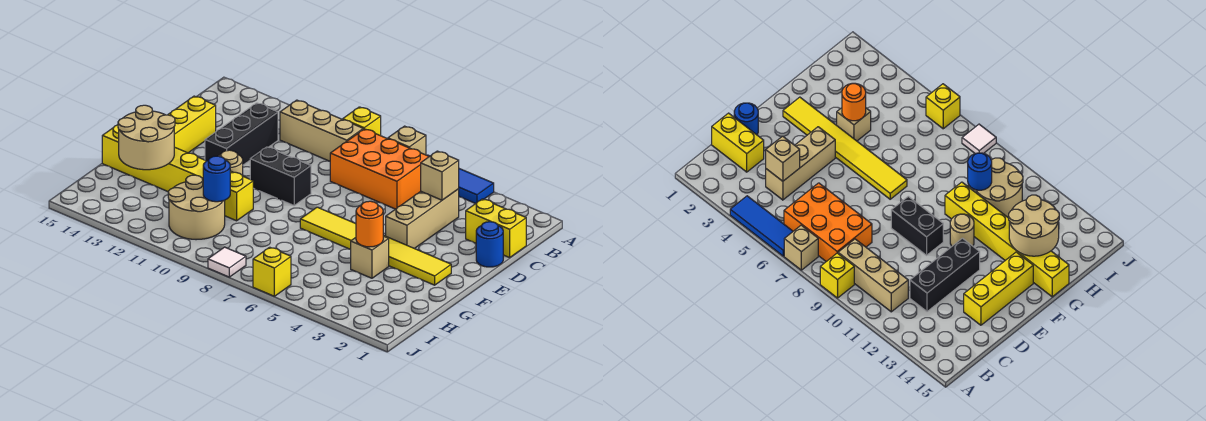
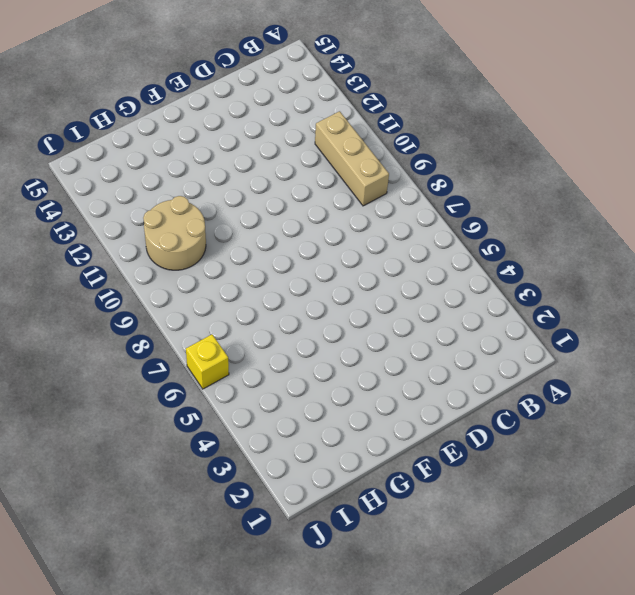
none -> blue tile A4:A6 level 1
none -> tan brick A7 level 1
none -> yellow brick A9 level 1

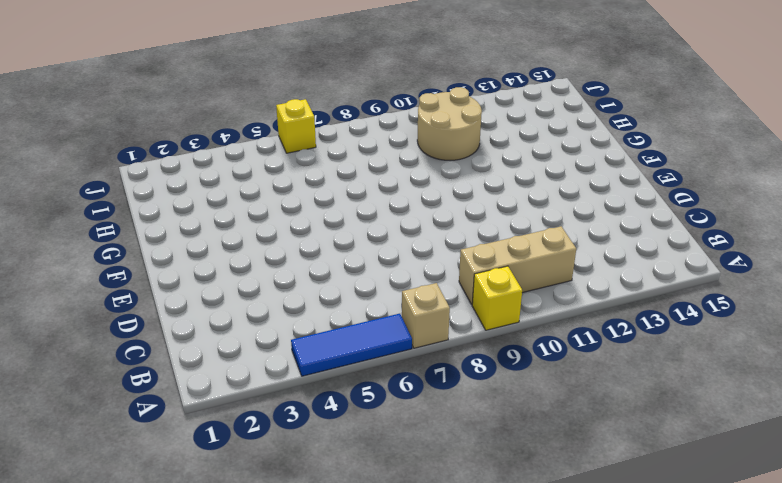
none -> orange brick B6:C8 level 1
none -> yellow brick C1:C2 level 1
none -> tan brick C4:E4 level 1

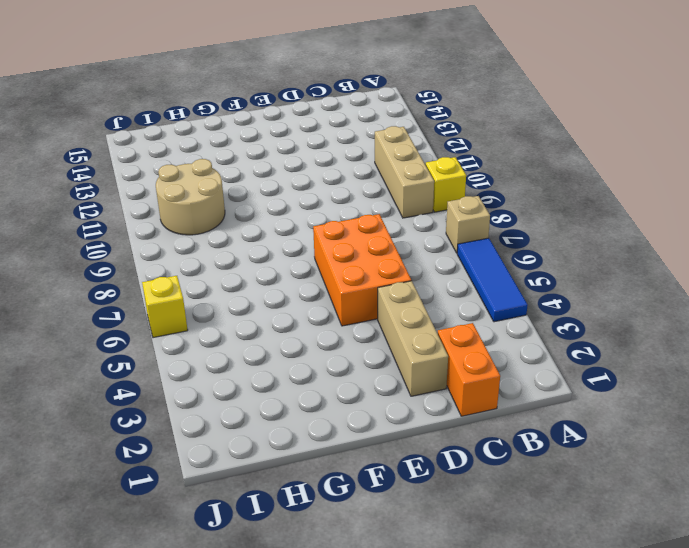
orange brick C1:C2 level 1 -> yellow brick C1:C2 level 1
tan brick D2:D4 level 1 -> tan brick C4:E4 level 1
orange brick D5:E7 level 1 -> orange brick B6:C8 level 1
none -> black brick C12:E12 level 1
none -> blue round brick D1 level 1
none -> yellow brick D14:F14 level 1

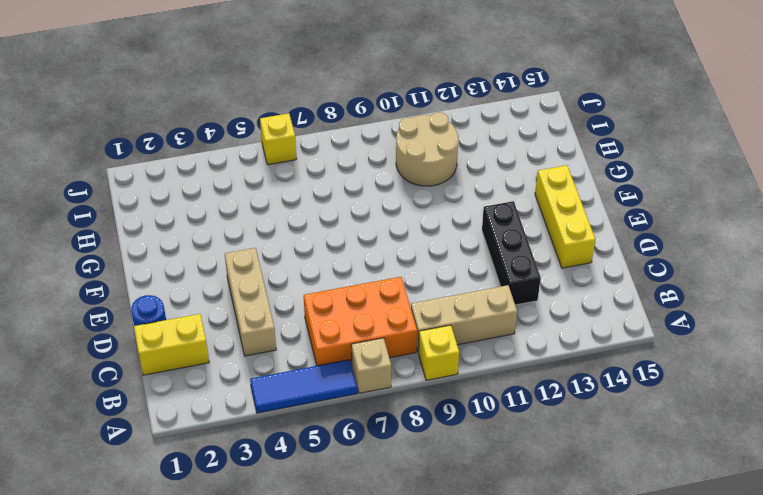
none -> black brick E9:E10 level 1
none -> yellow tile F2:F7 level 1
none -> tan round brick F11 level 1

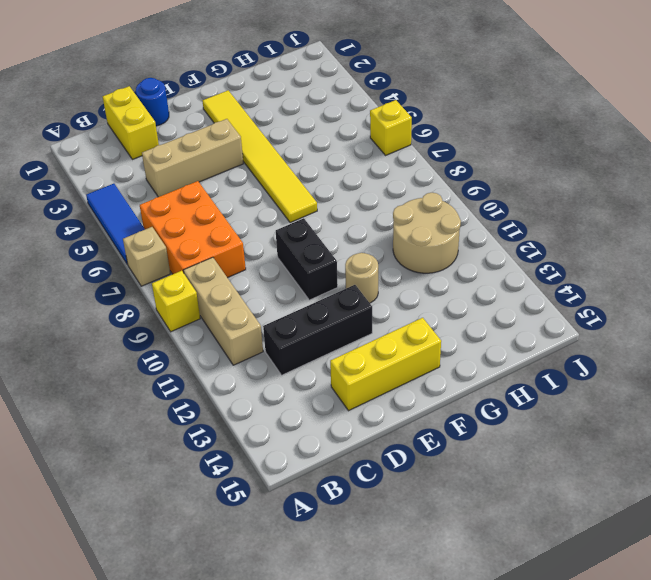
none -> tan brick G4 level 1
none -> yellow brick G10:G15 level 1
none -> white tile J8 level 1

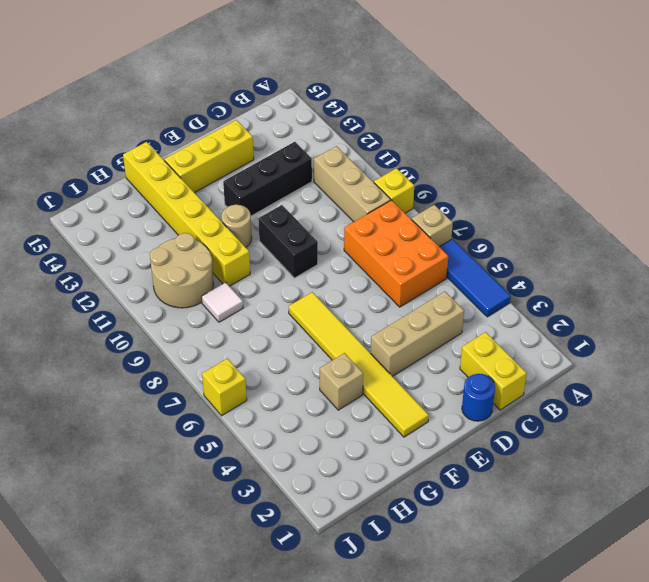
white tile H9 level 1 -> white tile J8 level 1
none -> tan brick C4 level 2
none -> orange round brick G4 level 2
none -> tan round brick G13:H14 level 2

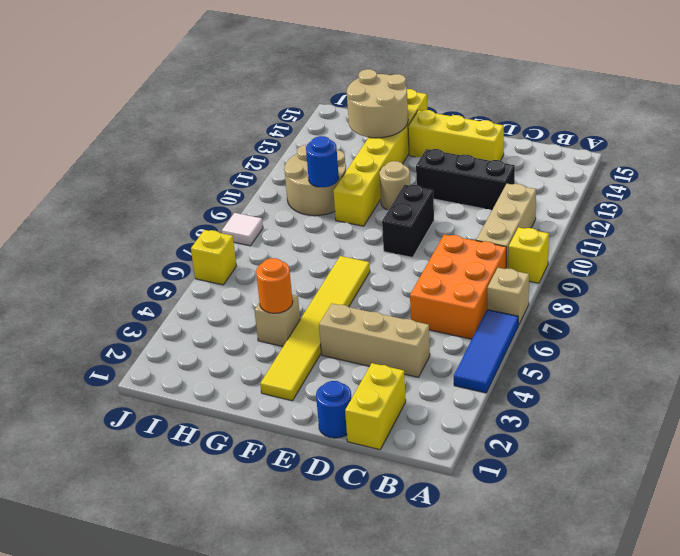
none -> tan brick C4 level 2

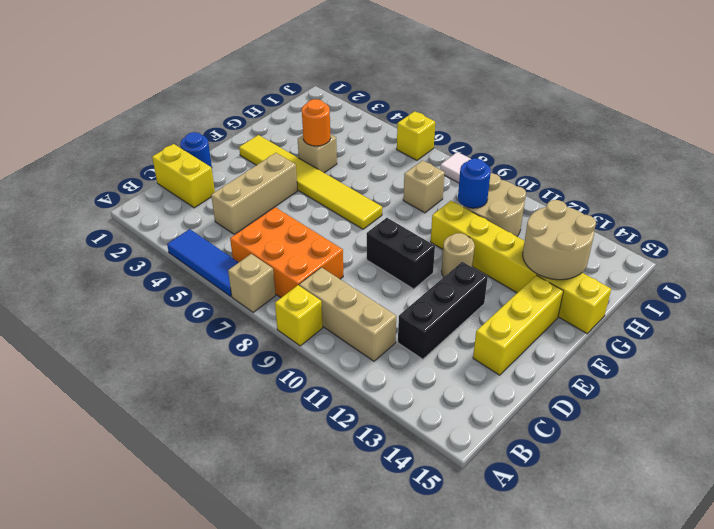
tan brick H8 level 1 -> tan brick C4 level 2

